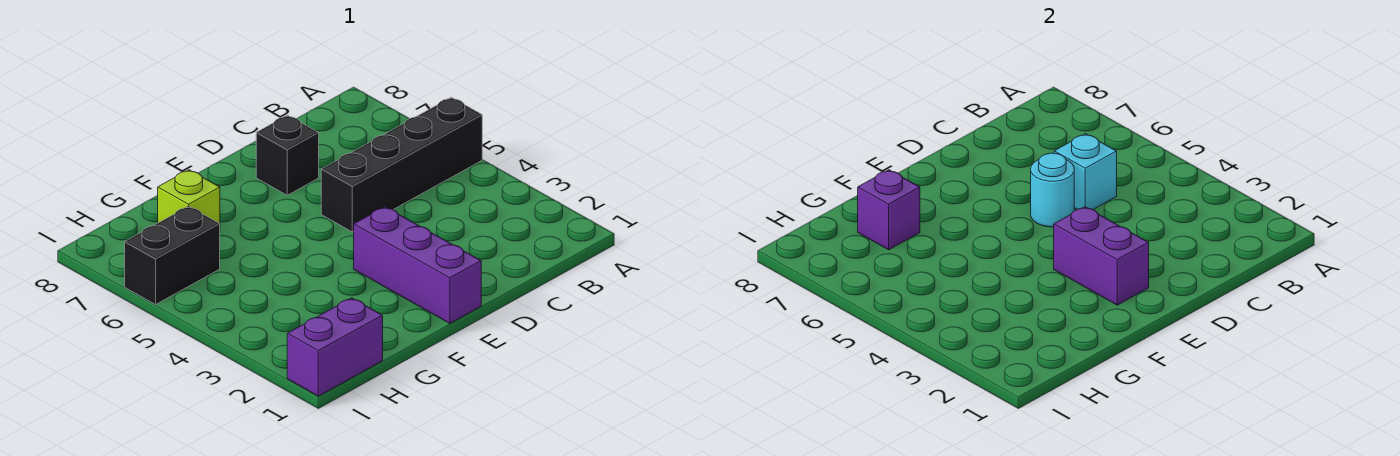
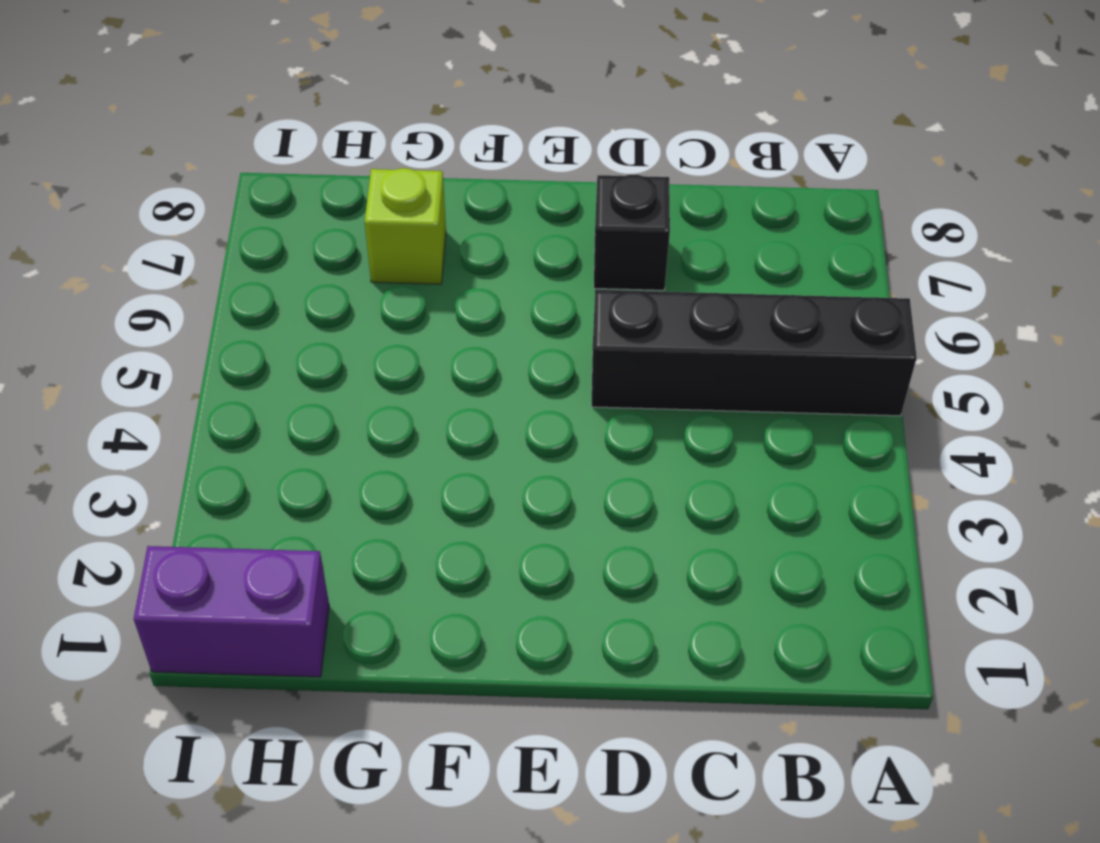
none -> purple brick E1:E3 level 1
none -> black brick H6:I6 level 1

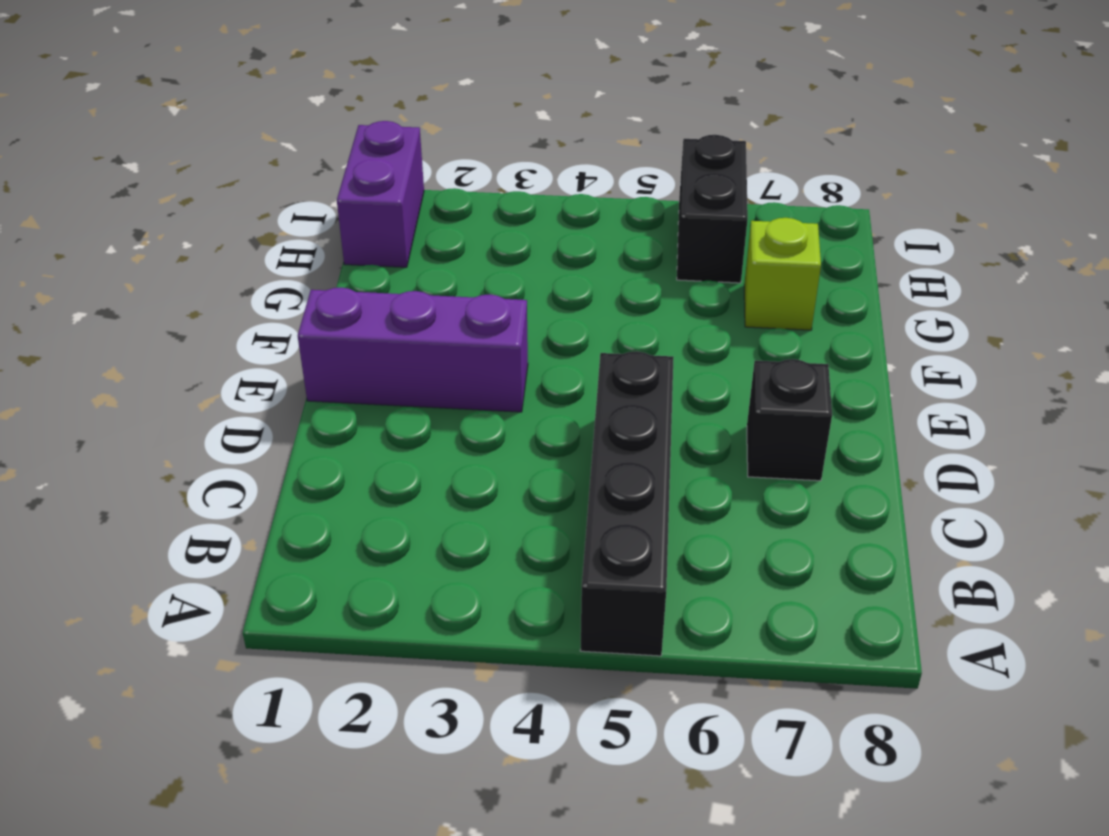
none -> cyan brick C5 level 2
none -> cyan round brick D5 level 2

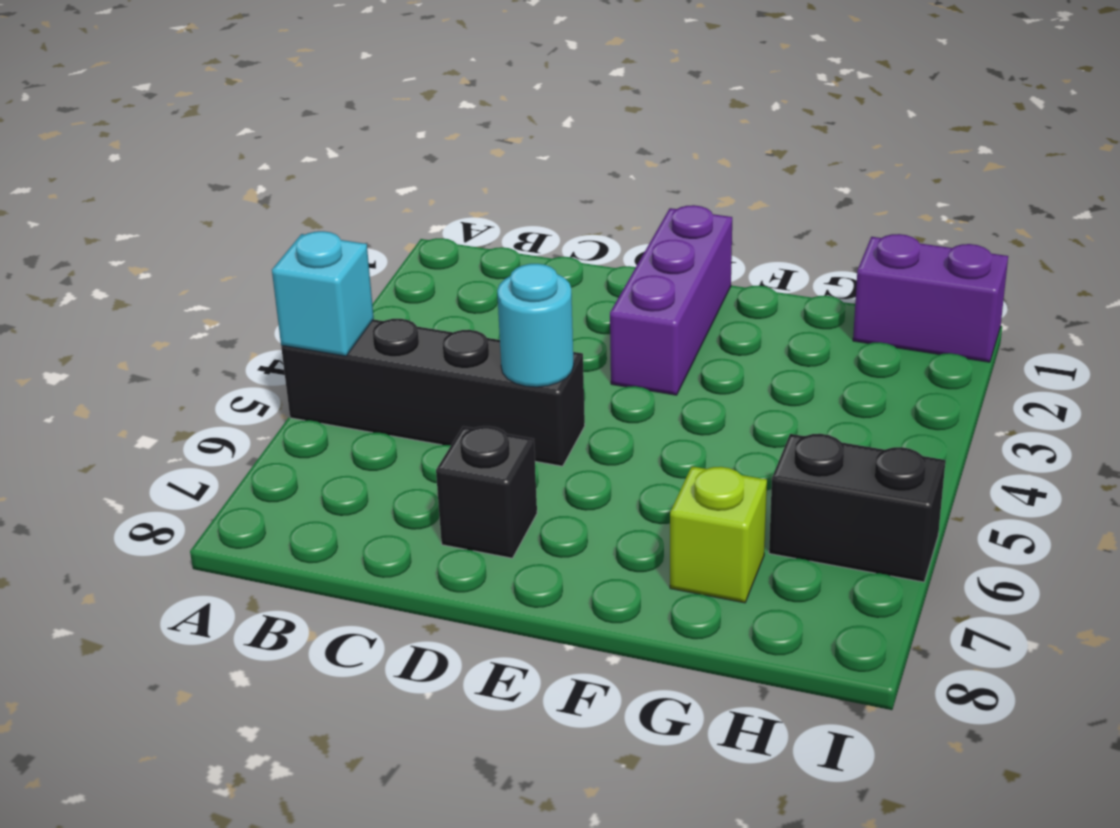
cyan brick A5 level 2 -> cyan brick C5 level 2
none -> purple brick E2:E3 level 2
none -> purple brick G7 level 2

